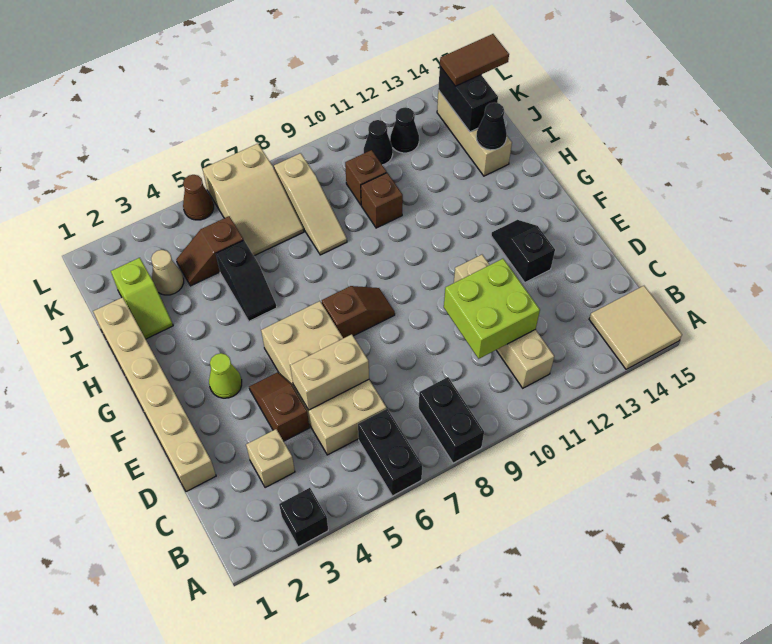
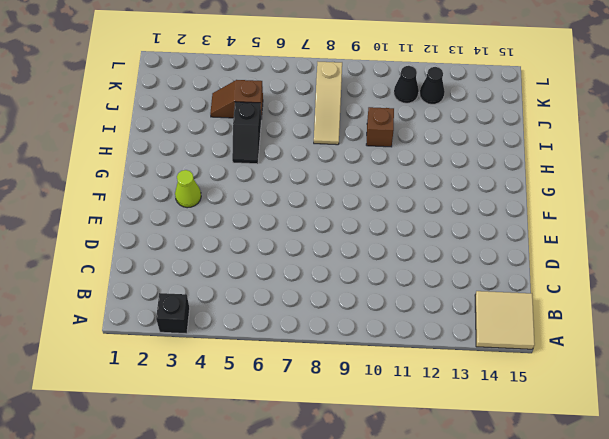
none -> black brick A6:B6 level 1
none -> black brick A8:B8 level 1
none -> tan brick B11:E11 level 1

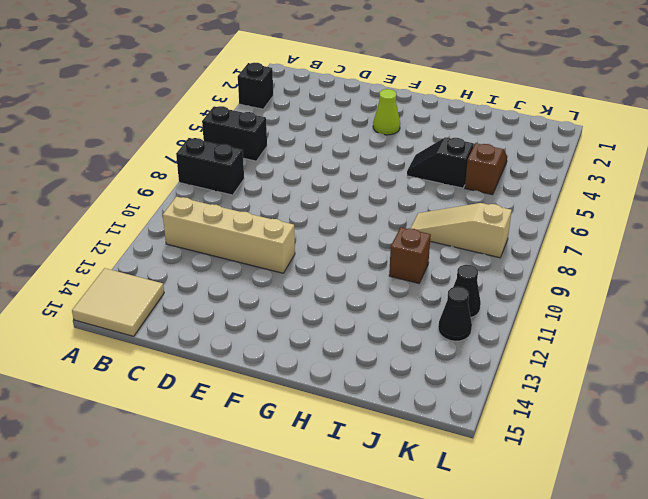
none -> tan brick C3 level 1
none -> tan brick C5:F6 level 1
none -> tan brick D1:I1 level 1

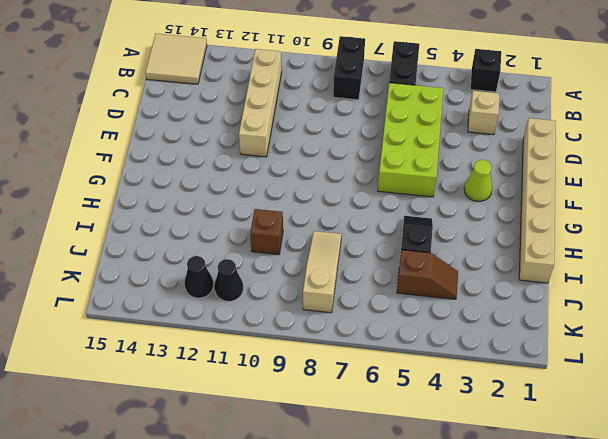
lime brick C5:F6 level 1 -> tan brick C5:F6 level 1
none -> brown slope D4:E4 level 1 top D
none -> black slope E13:F13 level 1 top E
none -> brown slope F7:F8 level 1 top 7

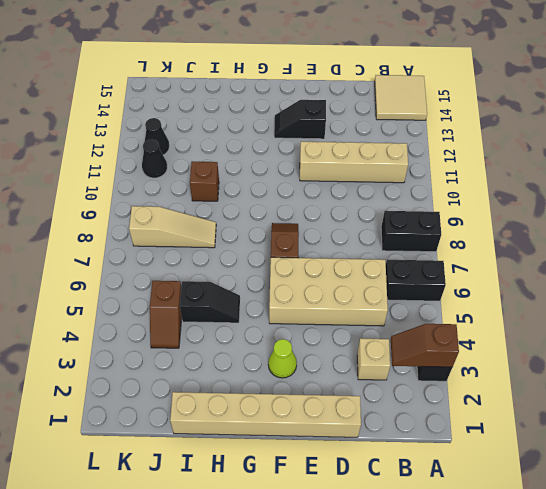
brown slope A3:B3 level 2 top A -> brown slope D4:E4 level 1 top D
none -> lime slope I2:J2 level 1 top J
none -> tan brick I14:K14 level 1
none -> tan cone J3 level 1

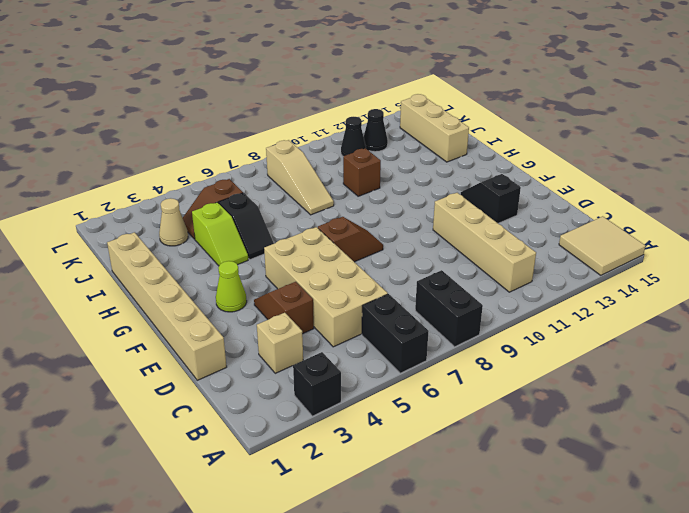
lime slope H4:I4 level 1 top I -> lime slope I2:J2 level 1 top J
none -> tan slope J6:L7 level 1 top L
none -> brown brick J10 level 1
none -> brown cone L5 level 1

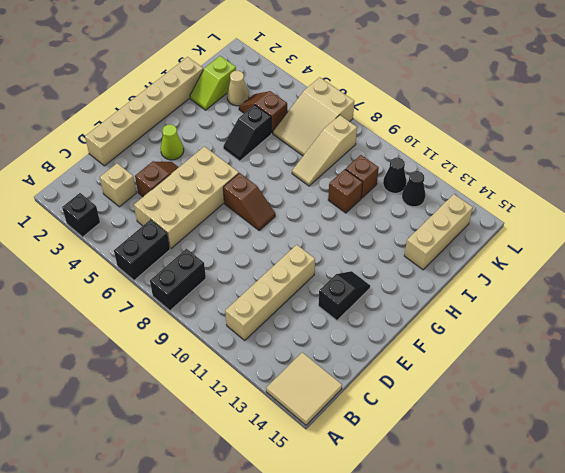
none -> brown cone L5 level 1
none -> lime brick C10:D11 level 2
none -> tan brick D5:D6 level 2

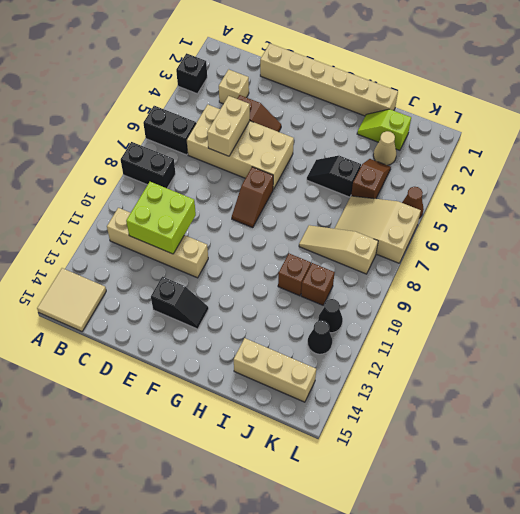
none -> lime cone F3 level 1
none -> black cone I14 level 2
none -> black brick J14:K14 level 2

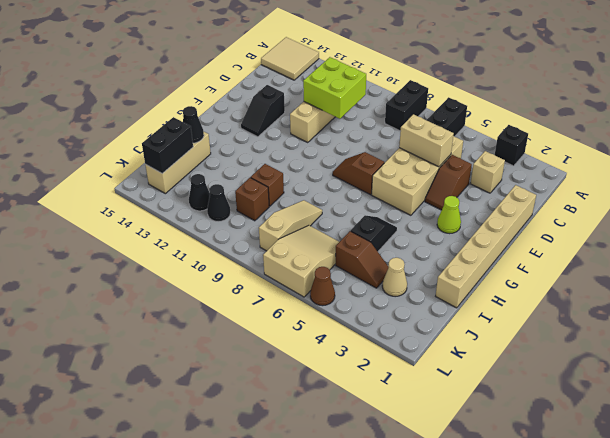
none -> lime slope I2:J2 level 1 top J
none -> brown tile K14:K15 level 3

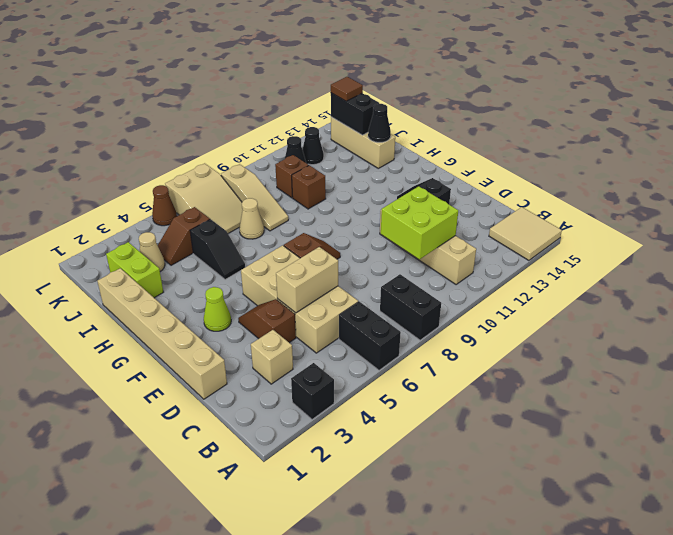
lime brick I2:J2 level 1 -> lime slope I2:J2 level 1 top J
tan cone I7 level 1 -> none
brown tile K14 level 3 -> brown tile K14:K15 level 3

